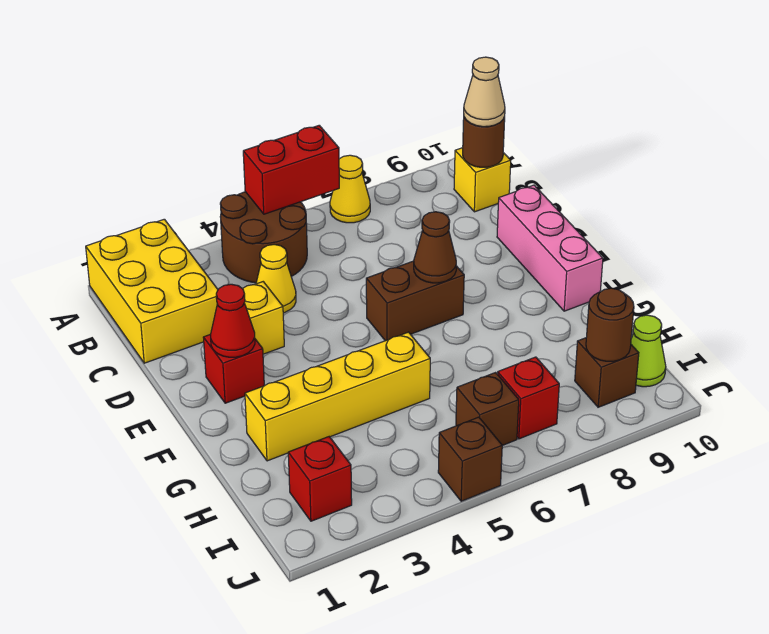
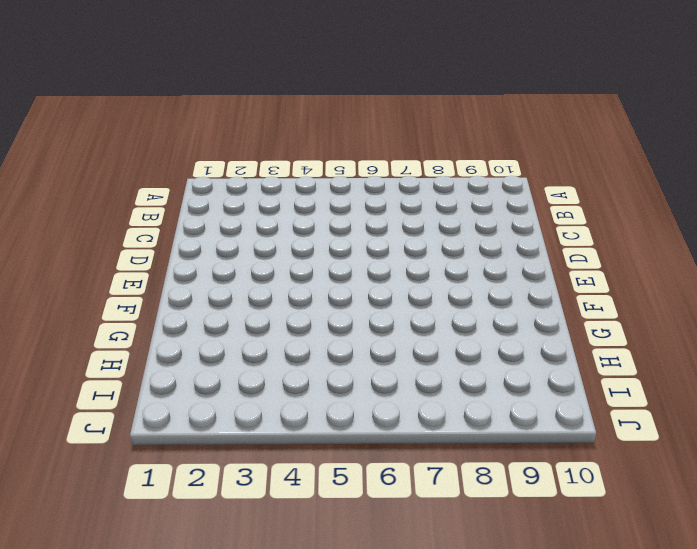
none -> yellow brick A1:C2 level 1
none -> brown round brick A4:B5 level 1
none -> yellow cone A7 level 1

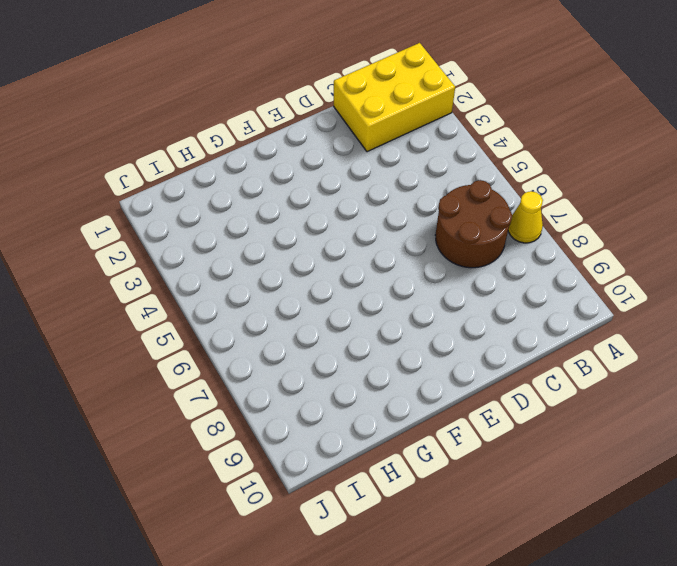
brown round brick B6:C7 level 1 -> brown round brick A4:B5 level 1
none -> yellow brick B10 level 1
none -> yellow cone C4 level 1
none -> yellow brick D3 level 1

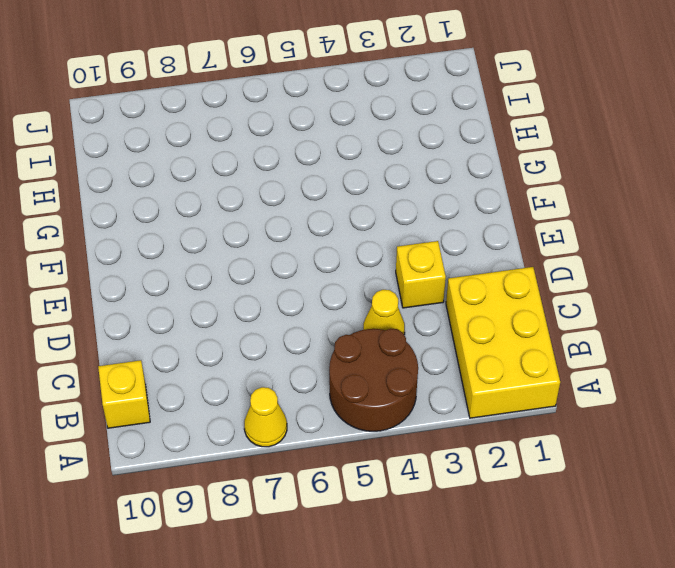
none -> pink brick D10:F10 level 1
none -> red brick E2 level 1
none -> brown brick E6:E7 level 1

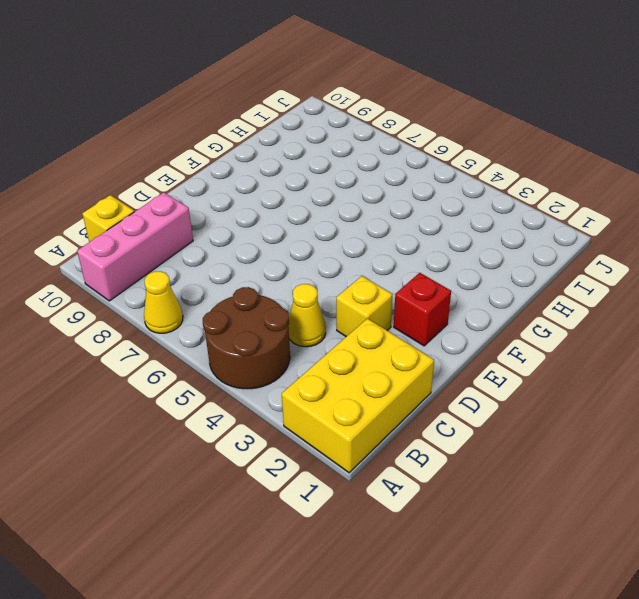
pink brick A9:C9 level 1 -> pink brick D10:F10 level 1
none -> brown brick E6:E7 level 1
none -> yellow brick G2:G5 level 1
none -> red brick I2 level 1

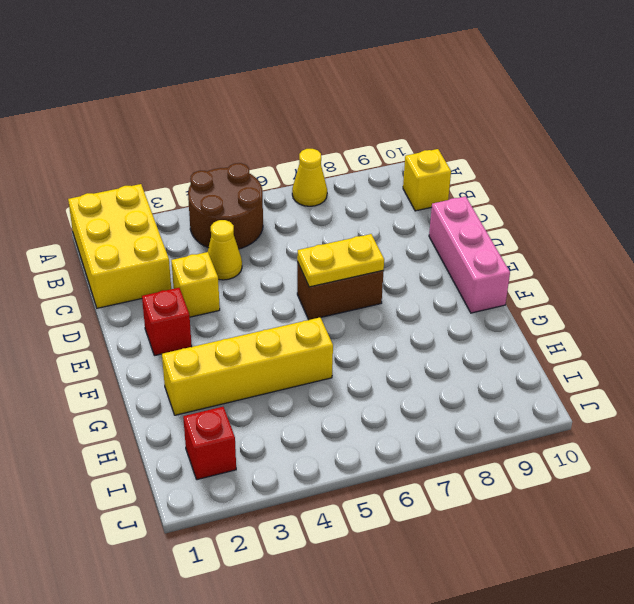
yellow plate E6:E7 level 2 -> brown cone E7 level 2
none -> brown brick I6 level 1
none -> red brick I7 level 1
none -> brown brick I9 level 1

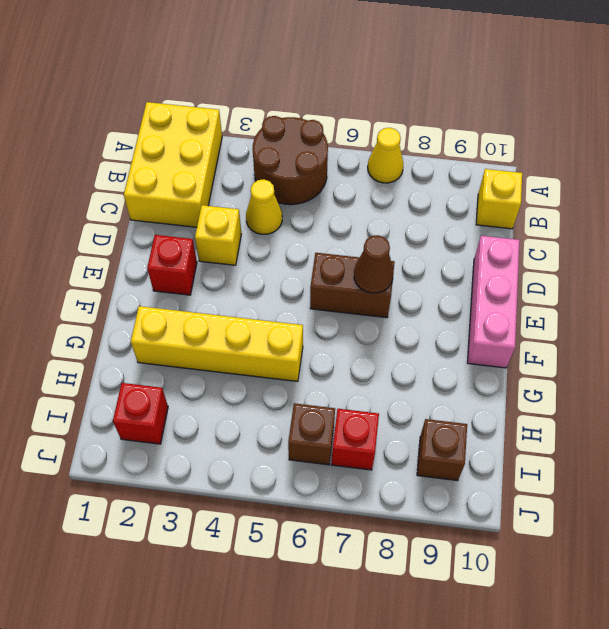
none -> lime cone I10 level 1
none -> brown brick J5 level 1
none -> red brick A5:A6 level 2

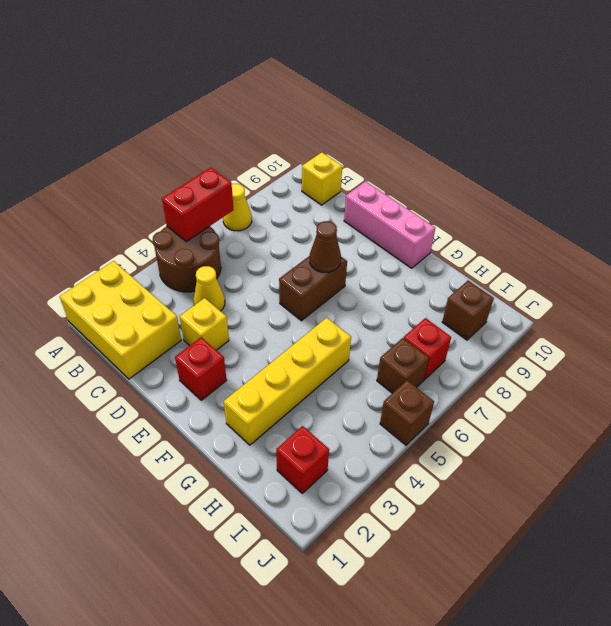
none -> lime cone I10 level 1
none -> brown round brick B10 level 2
none -> red cone E2 level 2

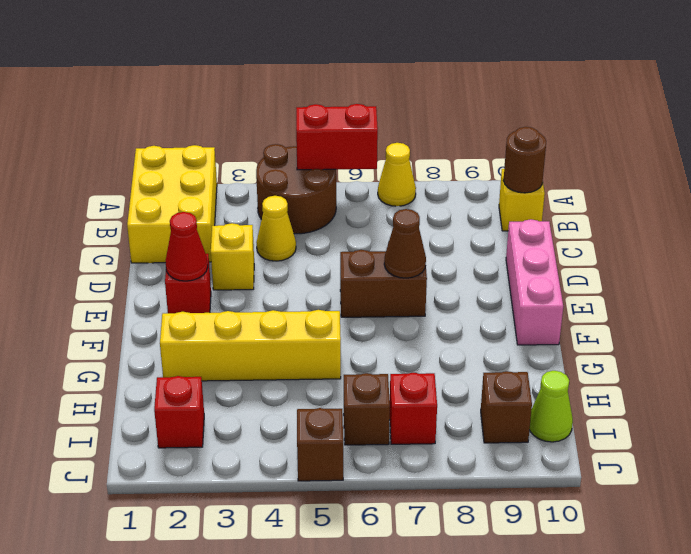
none -> brown round brick I9 level 2
none -> tan cone B10 level 3

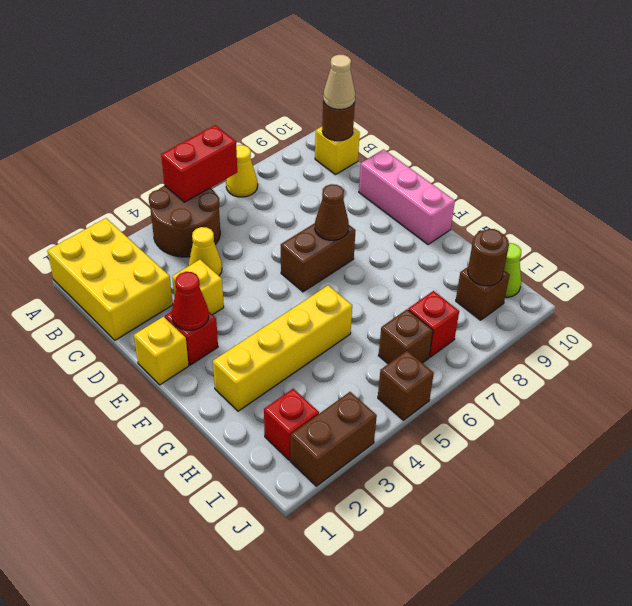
yellow brick E1 level 1 -> none
brown brick J2:J3 level 1 -> none

